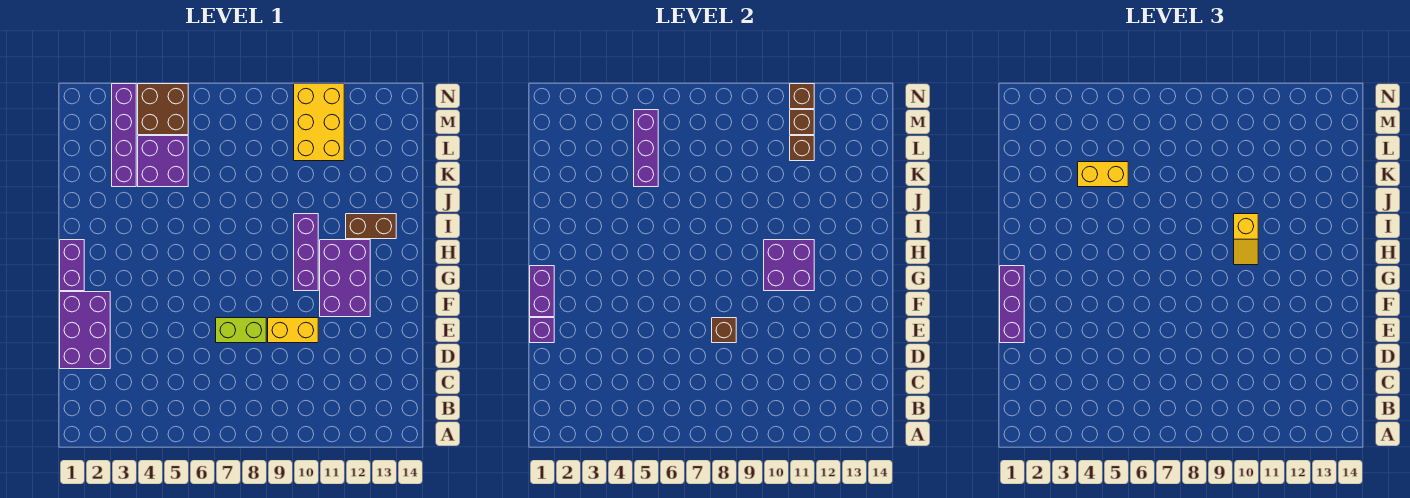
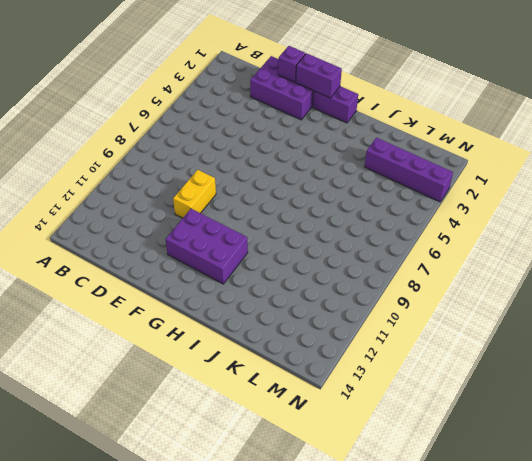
none -> lime brick E7:E8 level 1
none -> purple brick G10:I10 level 1
none -> brown brick I12:I13 level 1

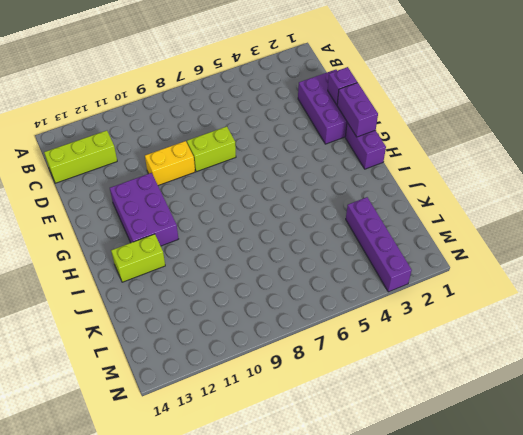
lime brick C12:C14 level 1 -> none
lime brick I12:I13 level 1 -> brown brick I12:I13 level 1
none -> purple brick G10:I10 level 1
none -> purple brick K4:L5 level 1
none -> yellow brick L10:N11 level 1

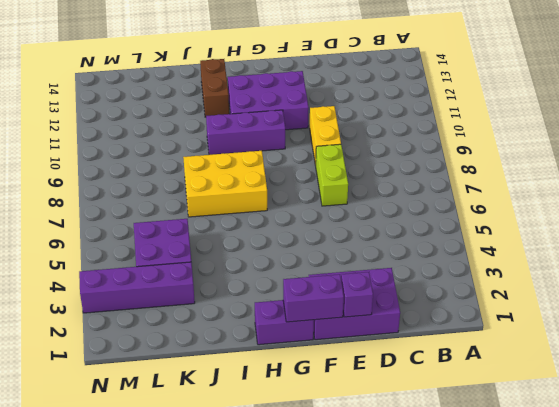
yellow brick H7:J8 level 1 -> yellow brick L10:N11 level 1
none -> brown brick M4:N5 level 1
none -> brown brick E8 level 2
none -> purple brick G10:H11 level 2

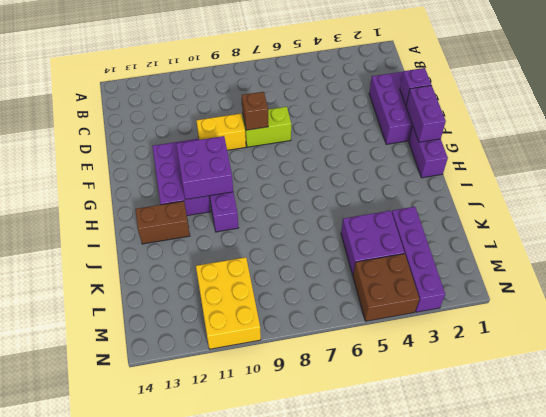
none -> purple brick K5:M5 level 2
none -> brown brick L11 level 2
none -> brown brick M11 level 2

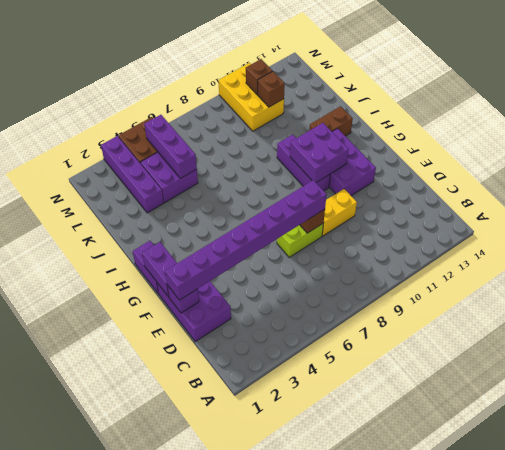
purple brick E1:E8 level 3 -> purple brick E1:G1 level 3
none -> brown brick N11 level 2
none -> yellow slope H10:I10 level 3 top I
none -> yellow brick K4:K5 level 3

